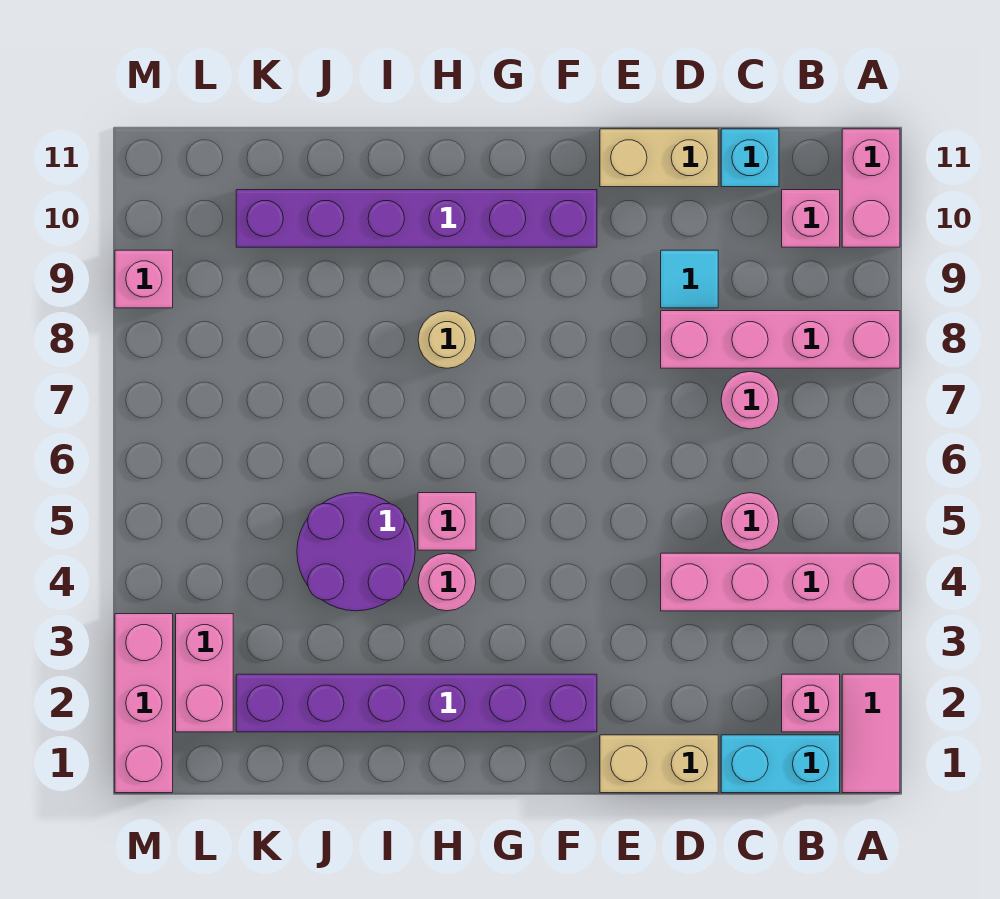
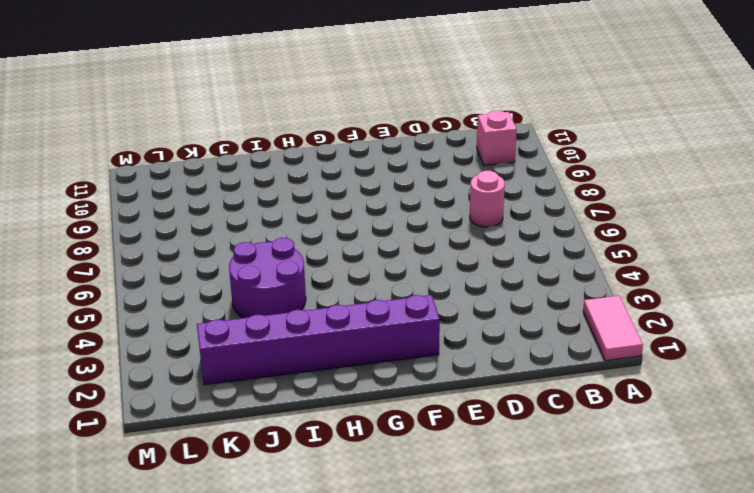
none -> pink brick A4:D4 level 1
none -> pink brick A8:D8 level 1
none -> pink brick A10:A11 level 1

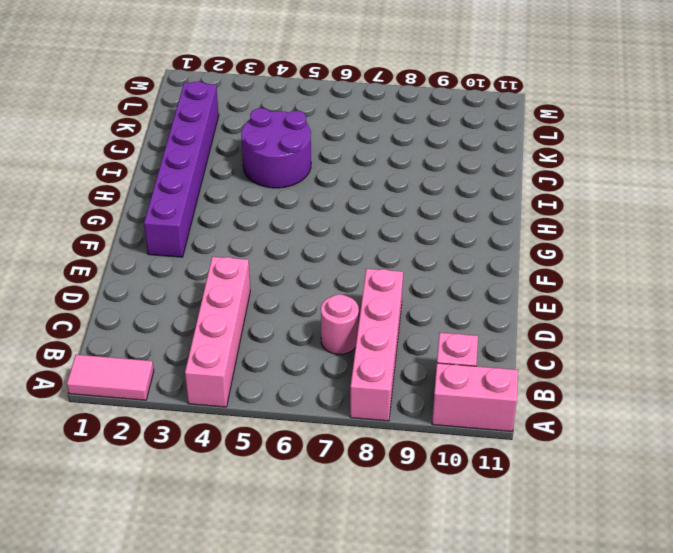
none -> cyan brick B1:C1 level 1
none -> pink brick B2 level 1
none -> pink round brick C5 level 1

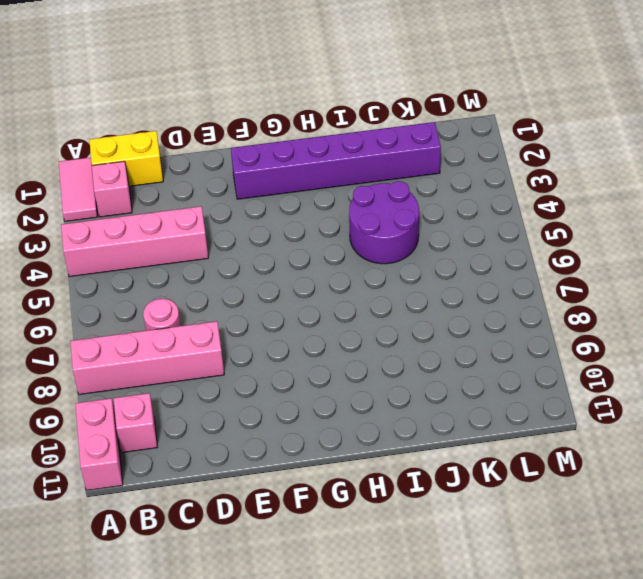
yellow brick B1:C1 level 1 -> cyan brick B1:C1 level 1
none -> pink round brick C5 level 1
none -> cyan brick C11 level 1
none -> tan brick D1:E1 level 1

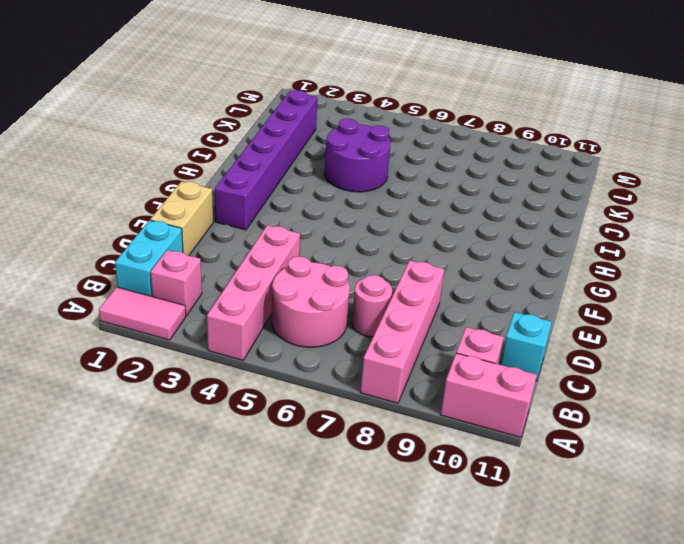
pink round brick B5:C6 level 1 -> pink round brick C5 level 1
none -> cyan tile D9 level 1
none -> tan brick D11:E11 level 1
none -> purple brick F10:K10 level 1

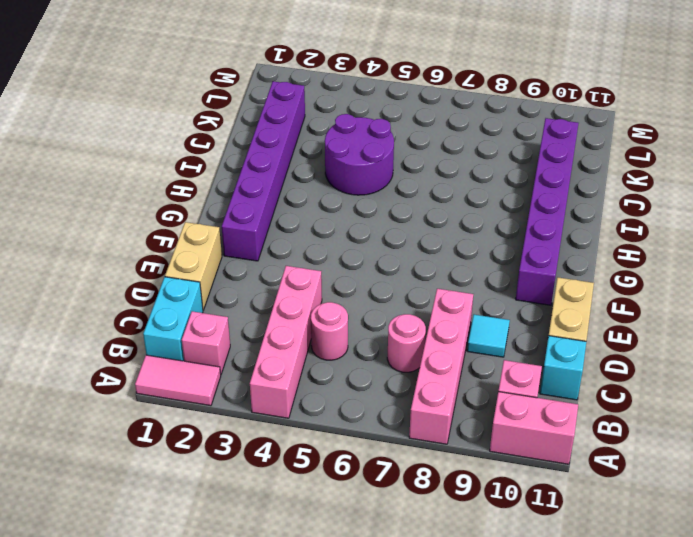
none -> pink round brick H4 level 1
none -> pink brick H5 level 1
none -> tan round brick H8 level 1

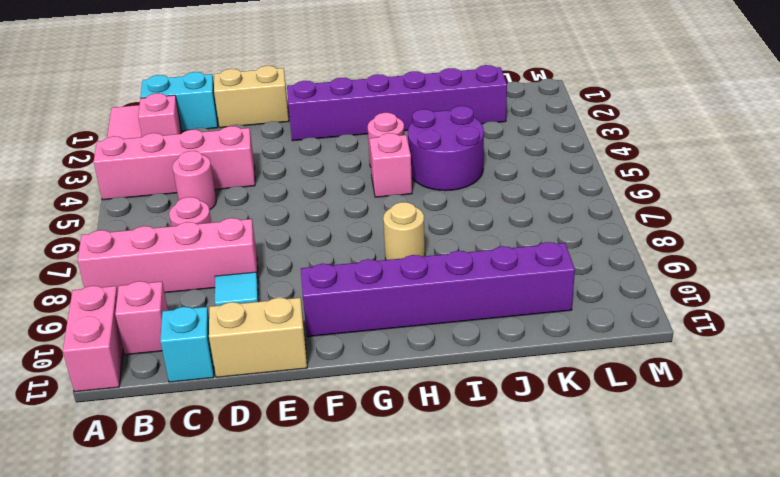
none -> pink brick L2:L3 level 1
none -> pink brick M1:M3 level 1
none -> pink brick M9 level 1

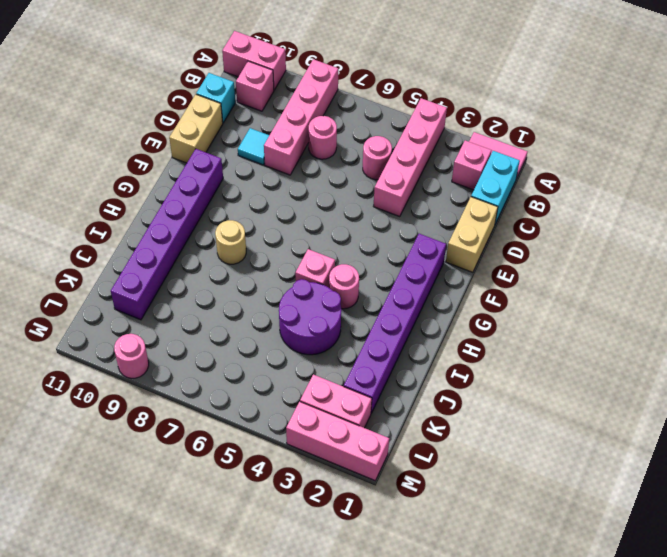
pink round brick M9 level 1 -> pink brick M9 level 1

